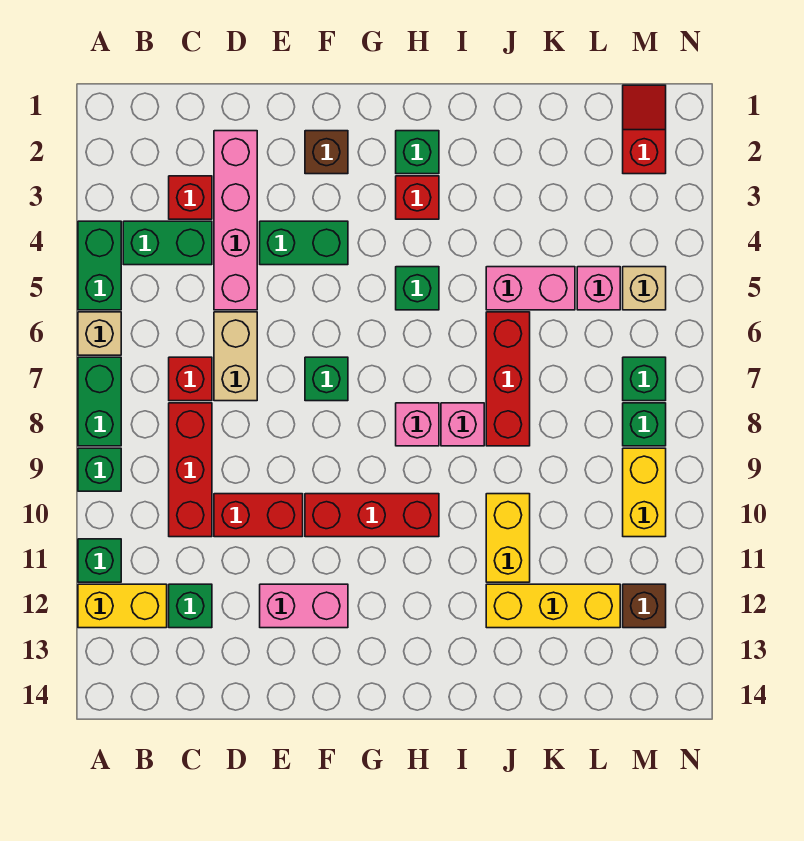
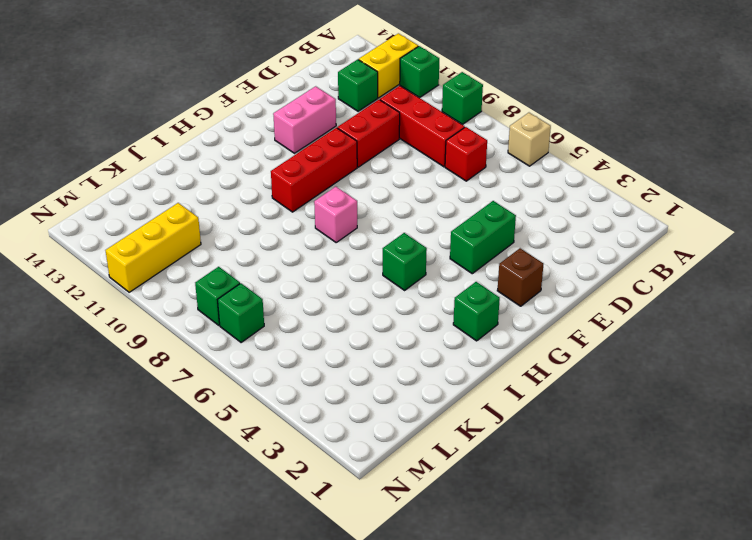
yellow brick L11:N11 level 1 -> yellow brick J12:L12 level 1
none -> green brick A4:A5 level 1
none -> green brick A7:A8 level 1
none -> green brick B4:C4 level 1
none -> red brick C3 level 1

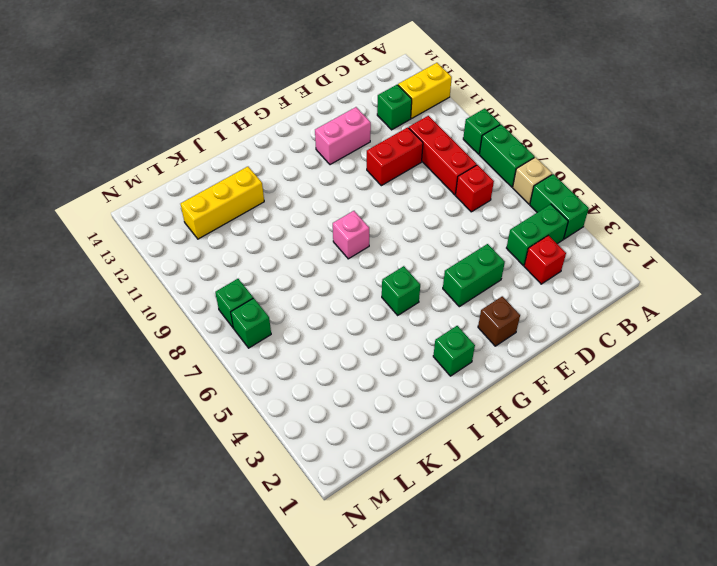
none -> green brick A11 level 1
none -> pink brick D2:D5 level 1
none -> tan brick D6:D7 level 1
none -> green brick F7 level 1

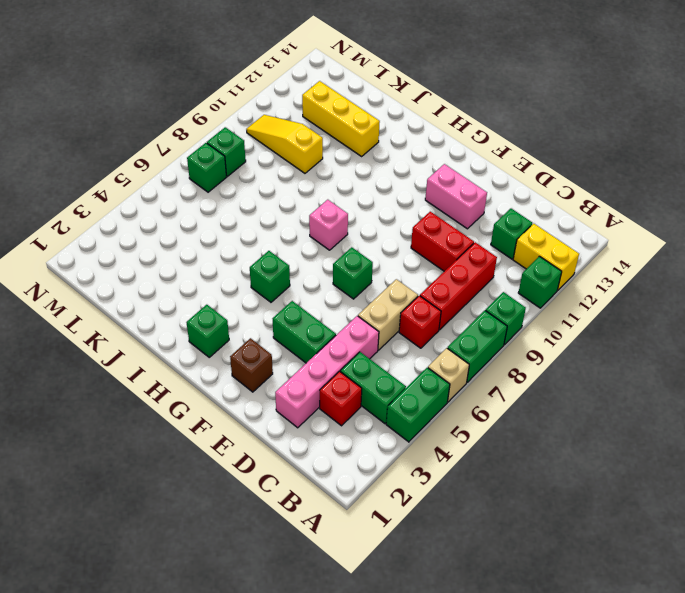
yellow slope K10:M10 level 1 top K -> yellow brick M9:M10 level 1
none -> red brick F10:H10 level 1
none -> red brick H3 level 1
none -> pink brick I8 level 1
none -> pink brick J5:K5 level 1

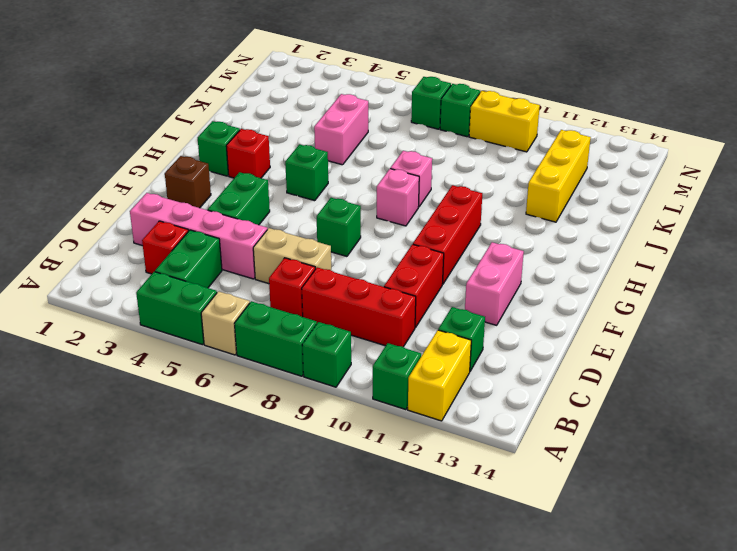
none -> red brick J6:J8 level 1
none -> yellow brick J10:J11 level 1
none -> pink brick L5 level 1
none -> red slope M1:M2 level 1 top 2

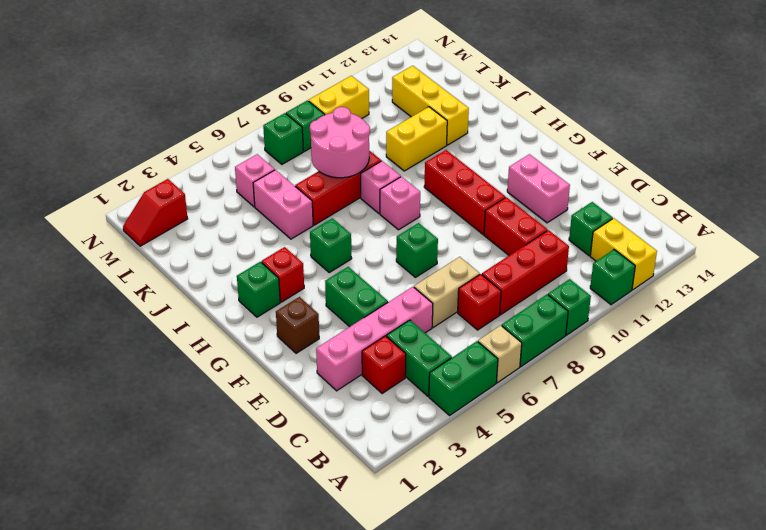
pink round brick J7:K8 level 2 -> none
none -> tan brick M5 level 1
none -> brown brick M12 level 1

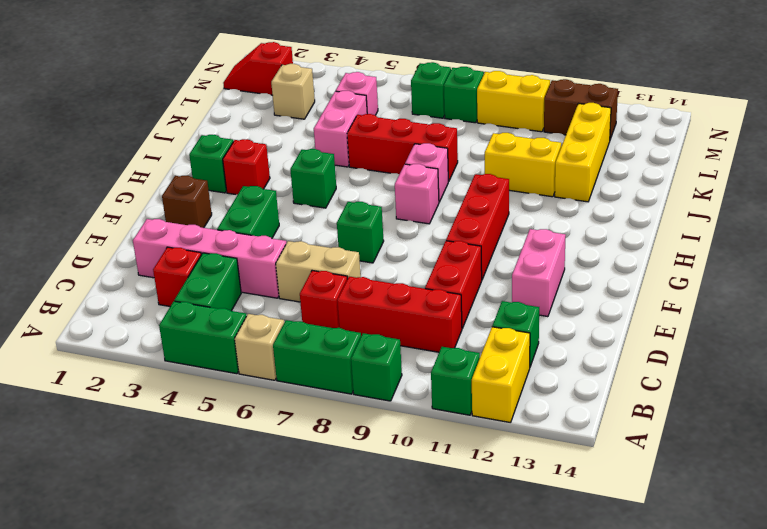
tan brick L3 level 1 -> tan brick M5 level 1
brown brick M11:M12 level 1 -> brown brick M12 level 1

